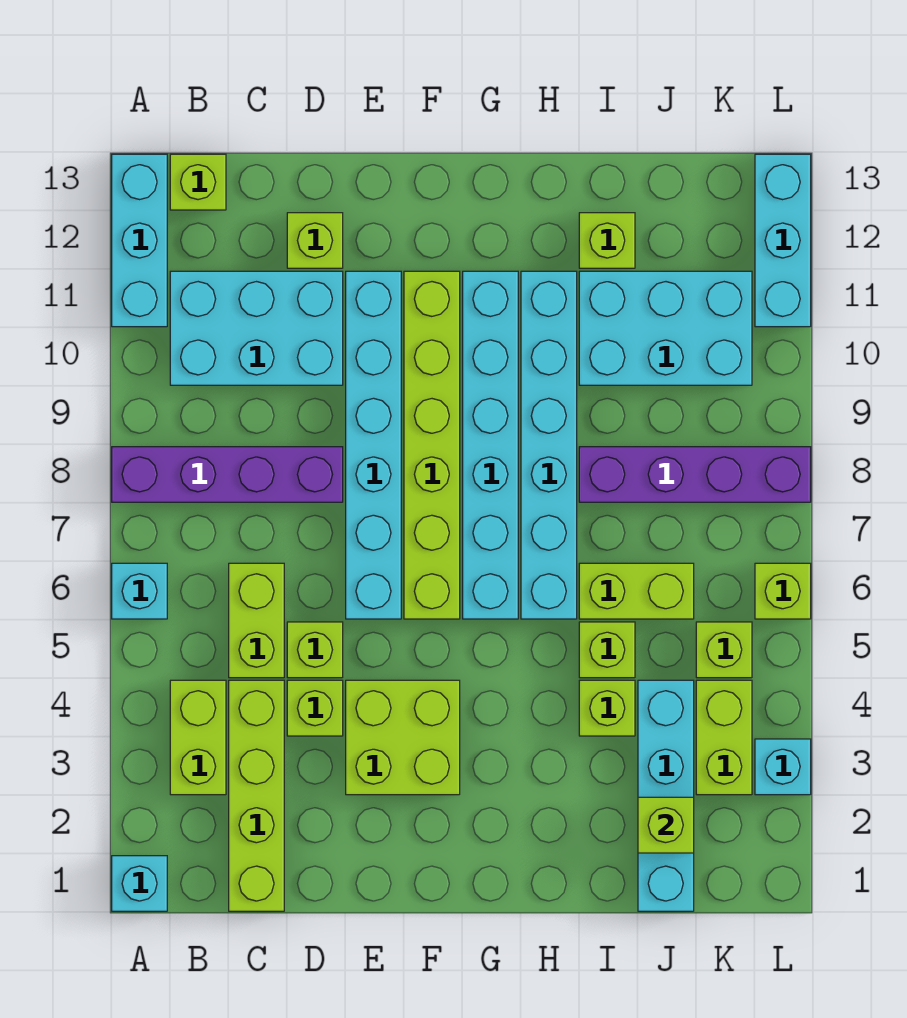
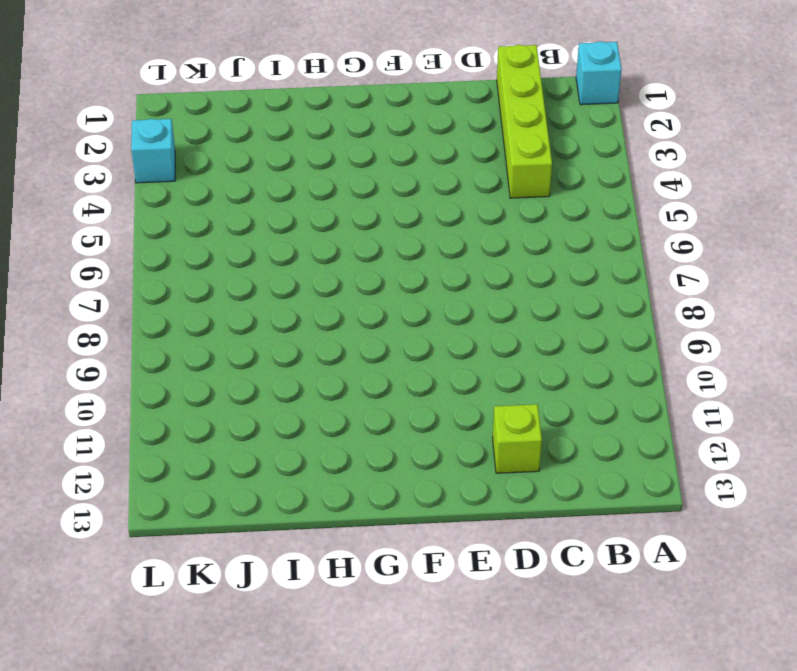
none -> cyan brick A6 level 1
none -> purple brick A8:D8 level 1
none -> cyan brick A11:A13 level 1
none -> lime brick B3:B4 level 1

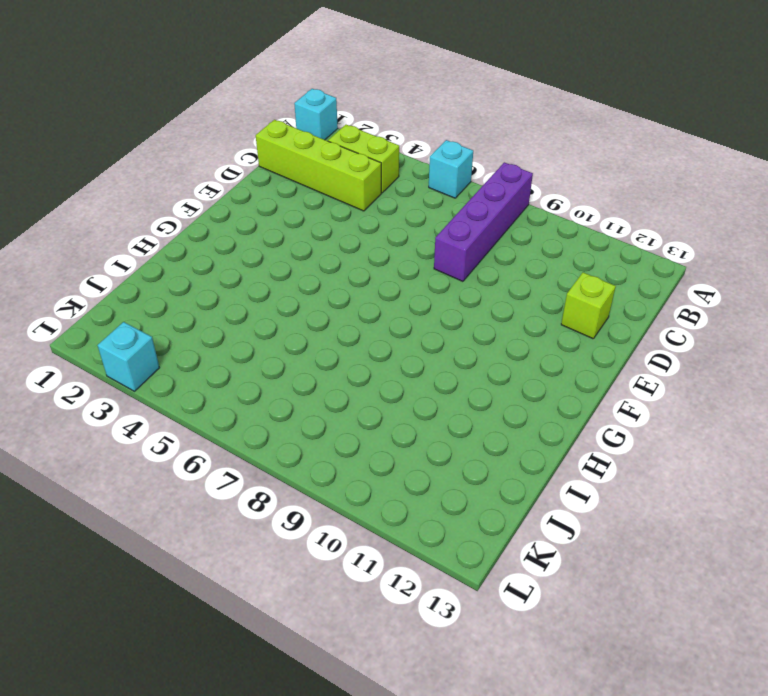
none -> cyan brick A11:A13 level 1
none -> cyan brick B10:D11 level 1
none -> lime brick B13 level 1
none -> lime brick C5:C6 level 1

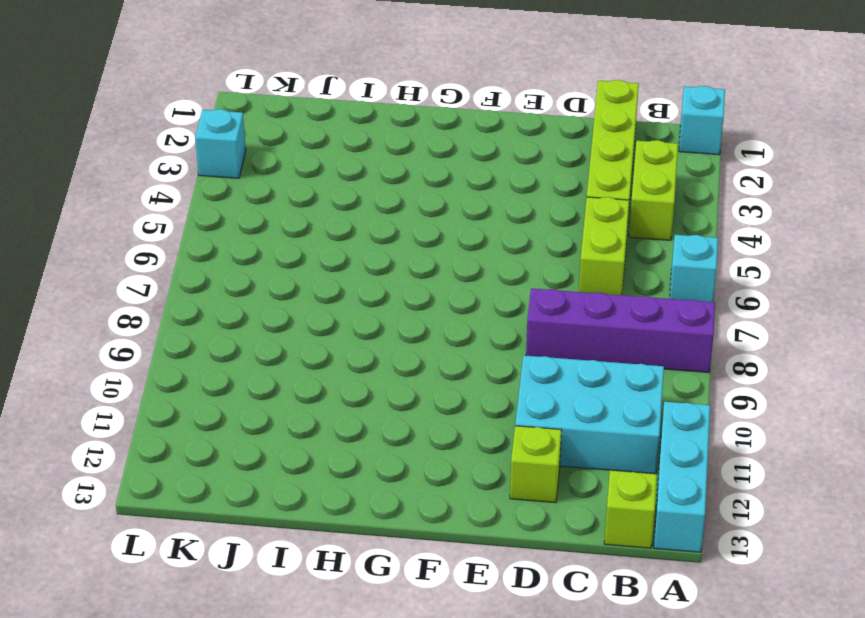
none -> lime brick D4 level 1
none -> lime brick D5 level 1
none -> lime brick E3:F4 level 1
none -> cyan brick E6:E11 level 1

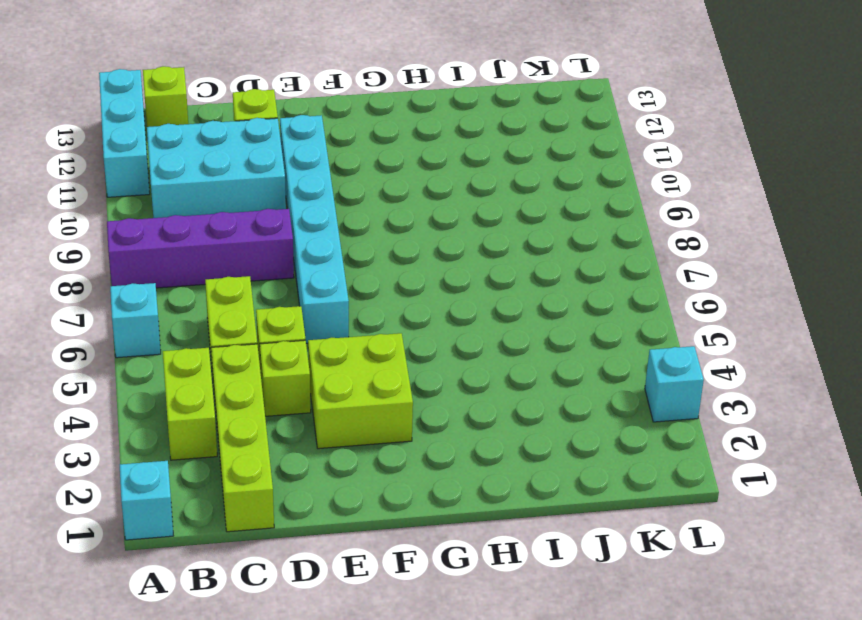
none -> lime brick F6:F11 level 1
none -> cyan brick G6:G11 level 1
none -> cyan brick H6:H11 level 1
none -> lime brick I4 level 1

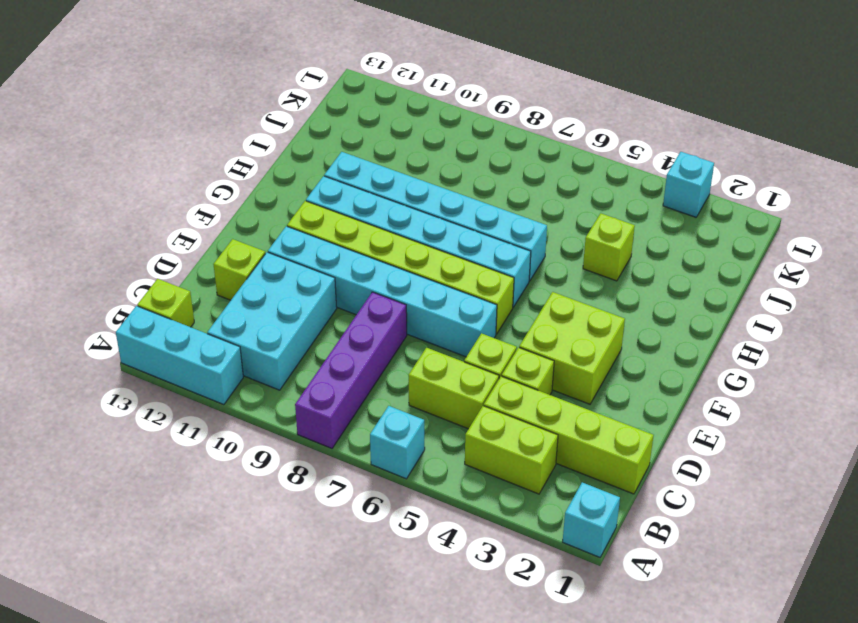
none -> lime brick I5 level 1
none -> lime brick I6:J6 level 1
none -> purple brick I8:L8 level 1
none -> cyan brick I10:K11 level 1

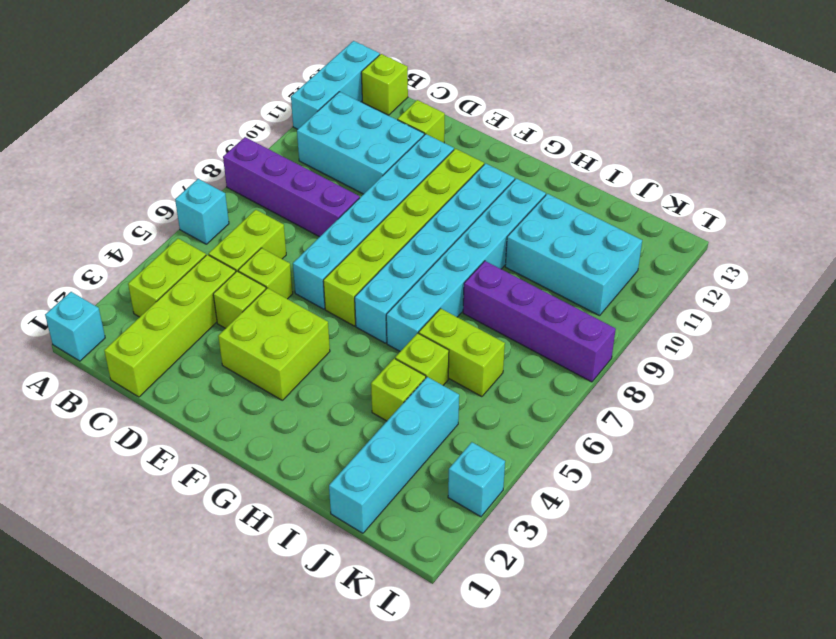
none -> lime brick I12 level 1
none -> lime brick K3:K4 level 1
none -> lime brick K5 level 1
none -> lime brick L6 level 1

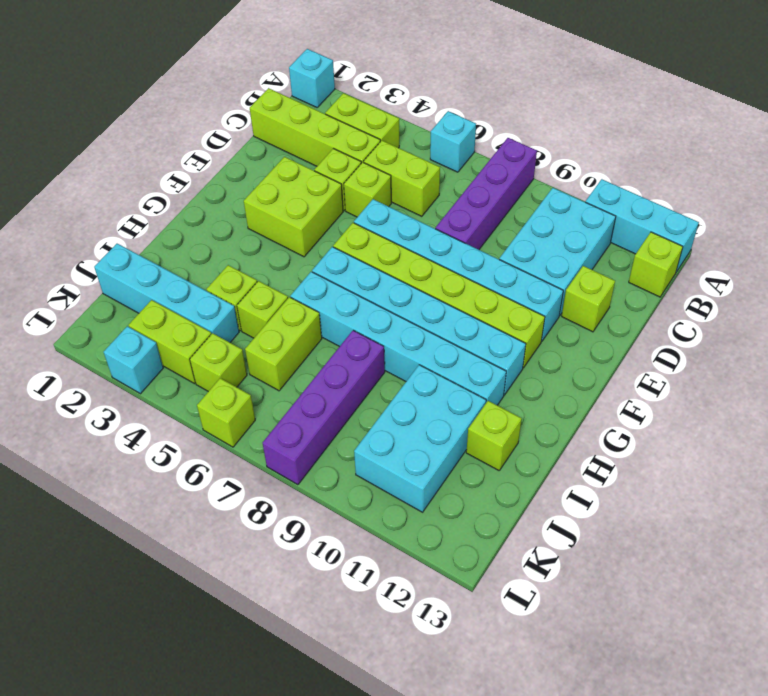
none -> cyan brick L11:L13 level 1
none -> lime brick J2 level 2

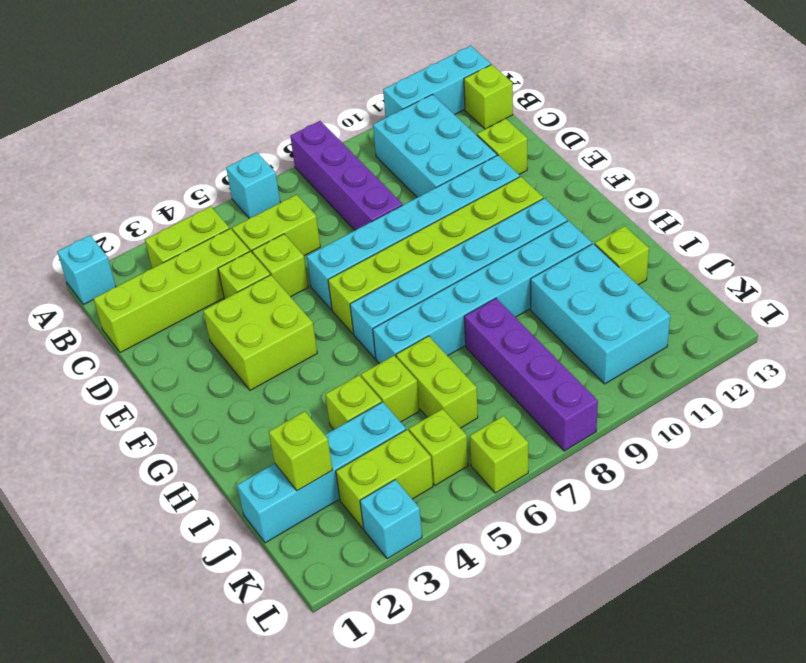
none -> cyan brick L11:L13 level 1

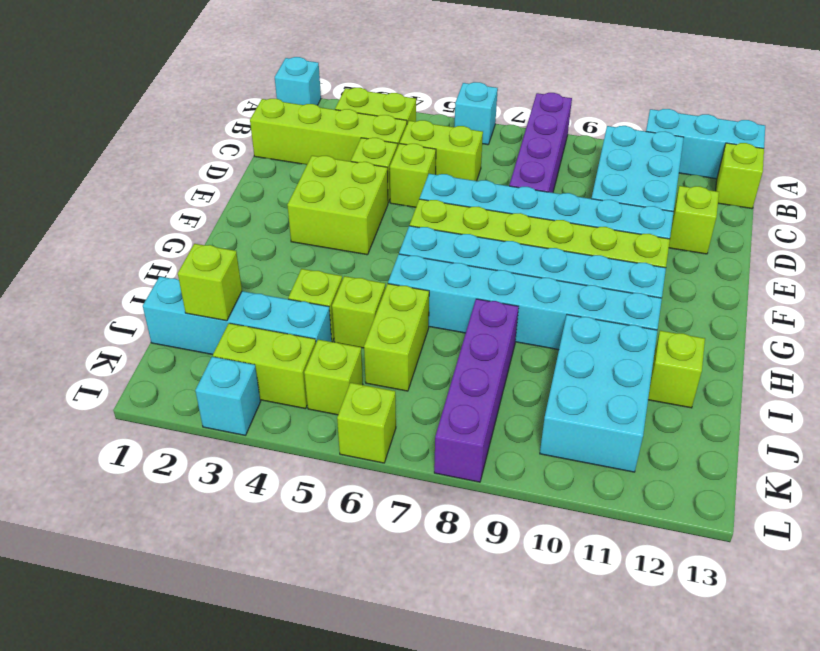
none -> cyan brick L11:L13 level 1

